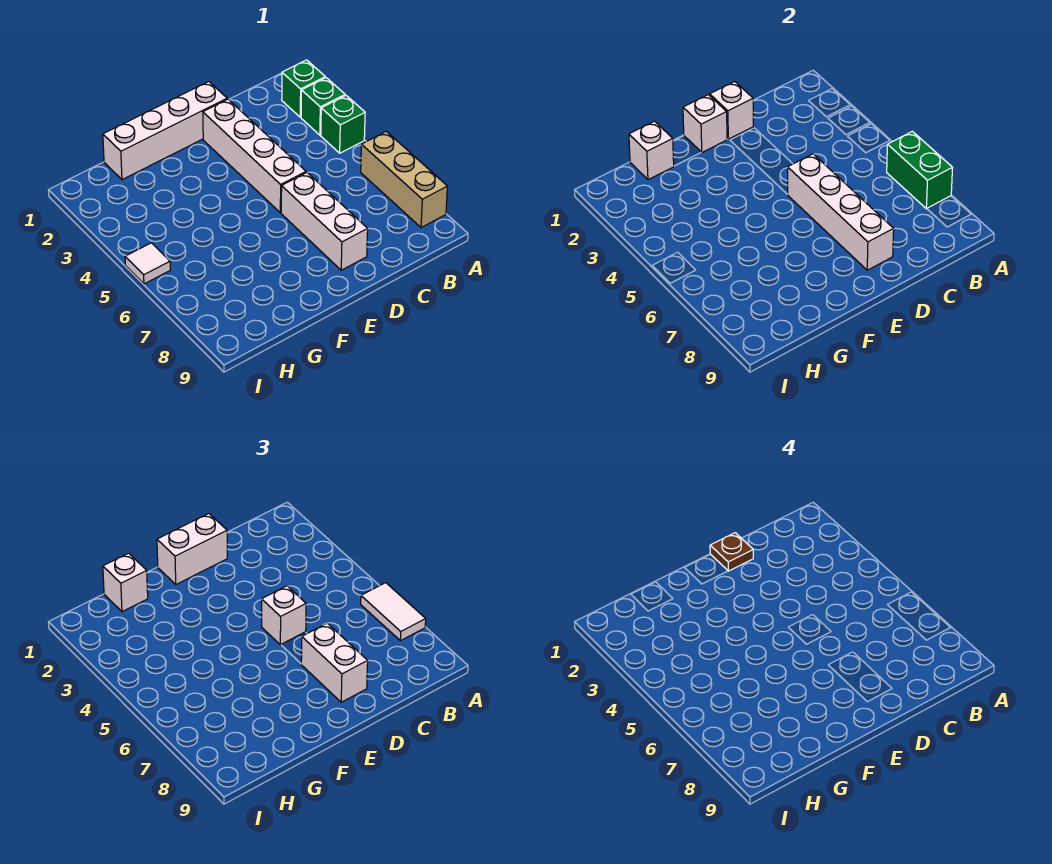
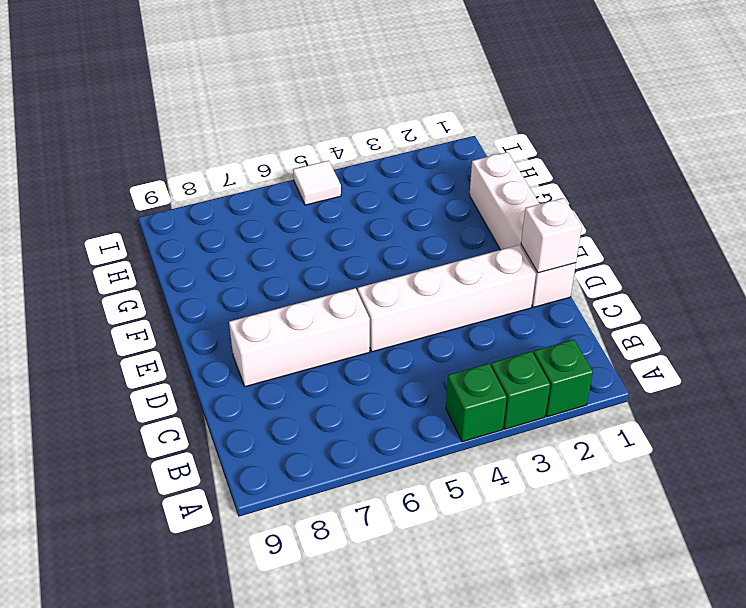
none -> tan brick A6:A8 level 1
none -> green brick A6:A7 level 2
none -> white brick D5:D8 level 2

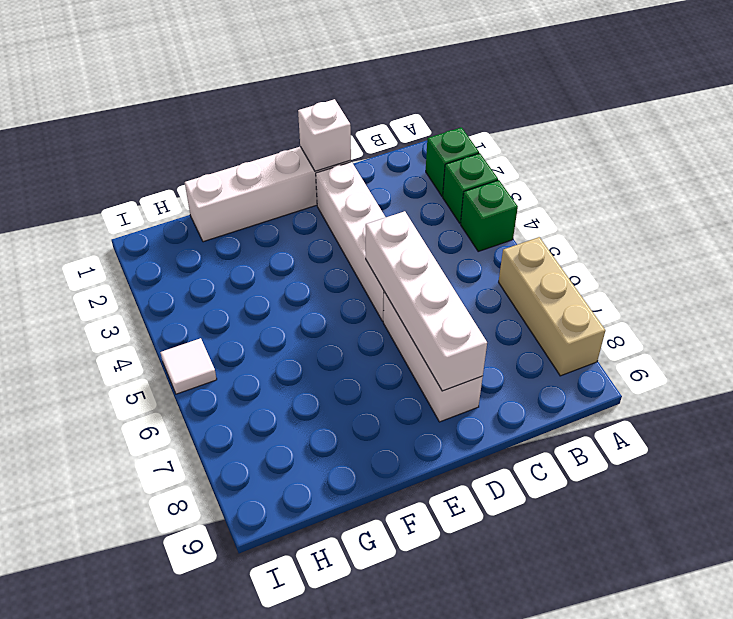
none -> green brick A6:A7 level 2
none -> white brick E1 level 2
none -> white brick G1 level 2

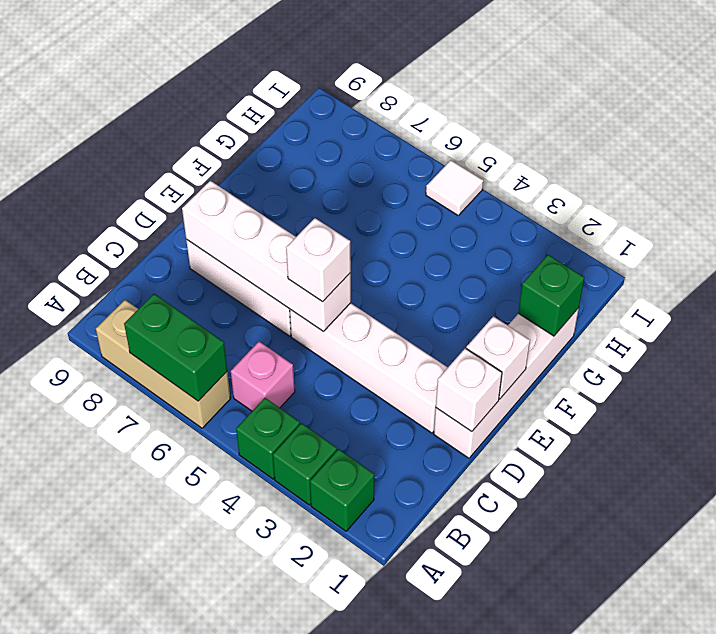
pink brick B5 level 1 -> none
green brick G1 level 2 -> white brick G1 level 2
none -> white tile A6:A7 level 3
none -> white brick D1:E1 level 3
none -> white brick D7:D8 level 3

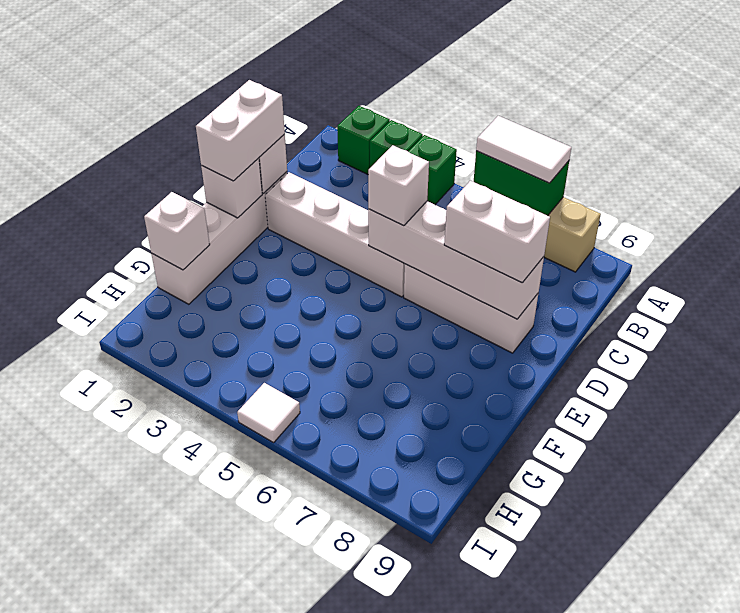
none -> white brick G1 level 3
none -> brown plate D1 level 4

